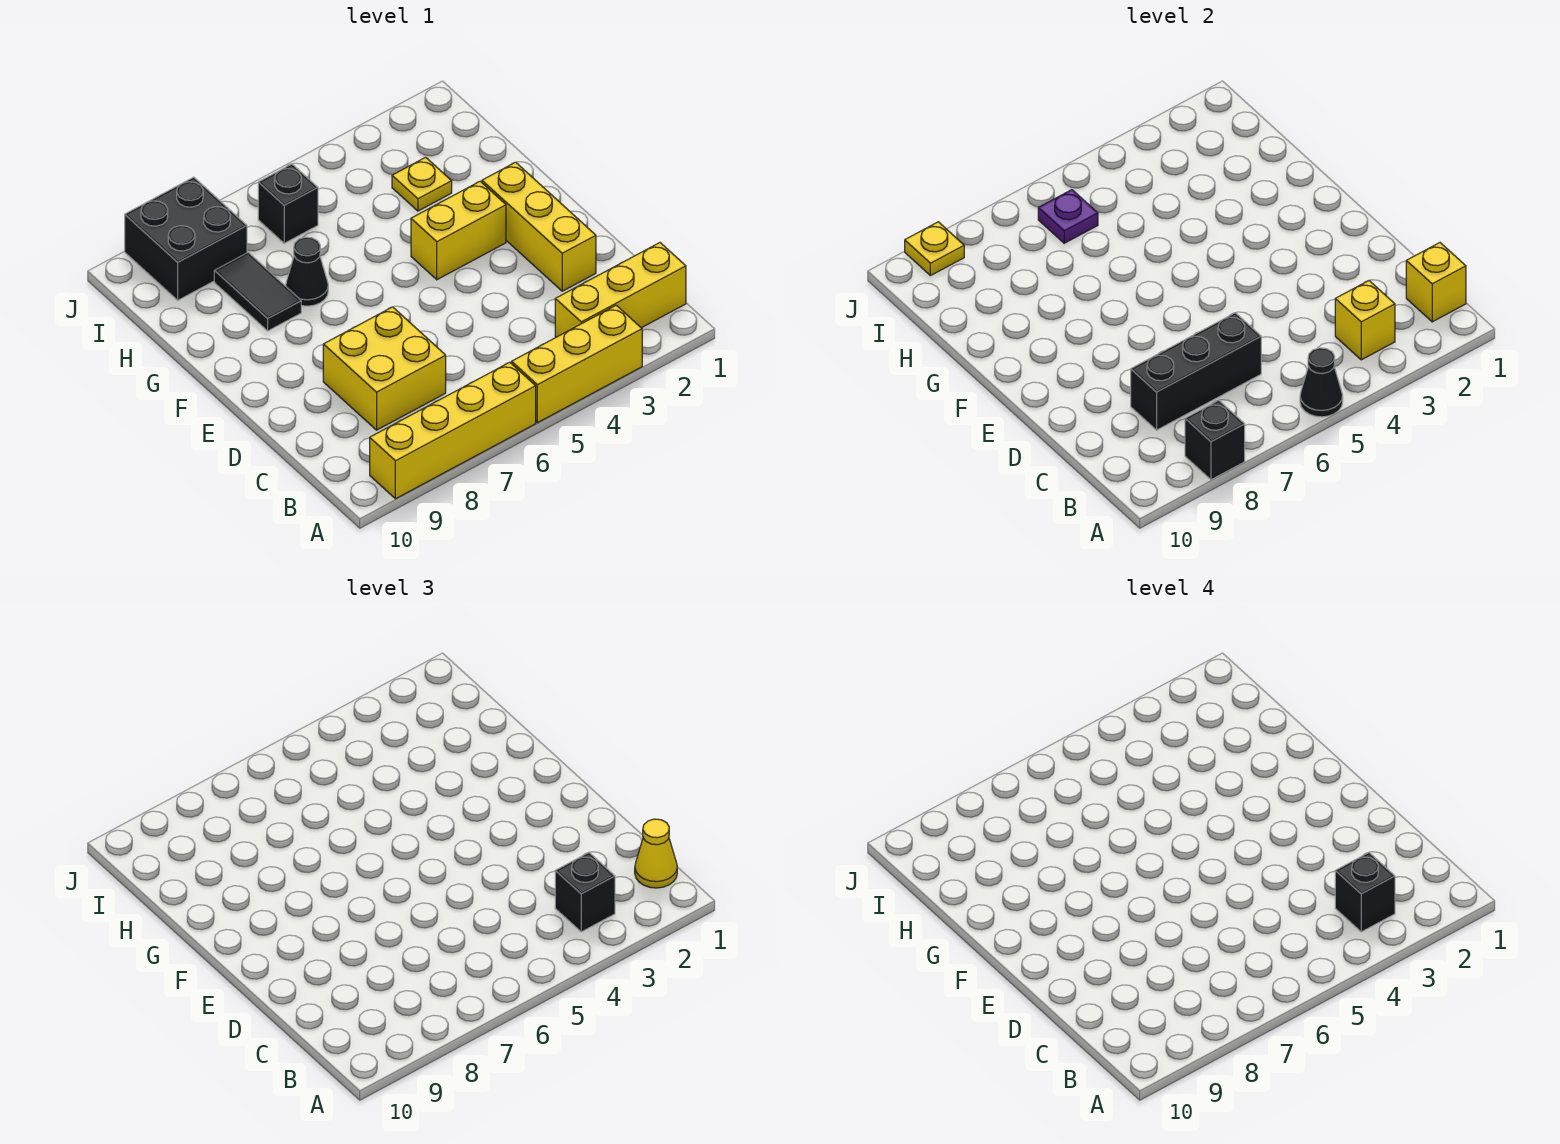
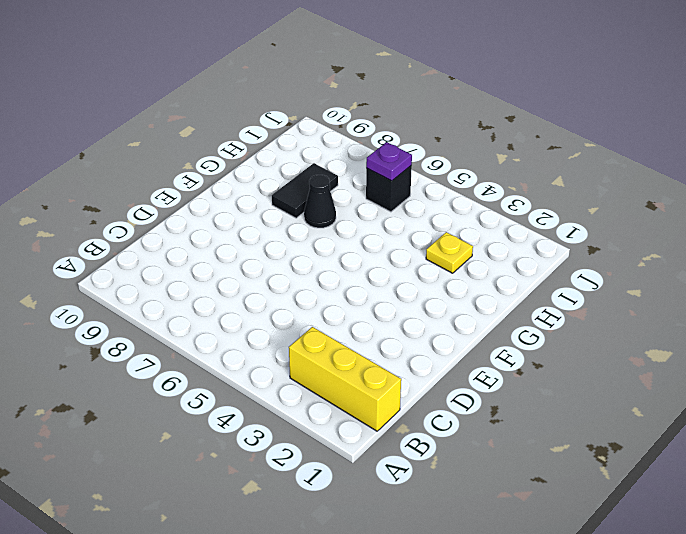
none -> yellow brick A3:A5 level 1
none -> yellow brick A6:A9 level 1
none -> yellow brick C7:D8 level 1

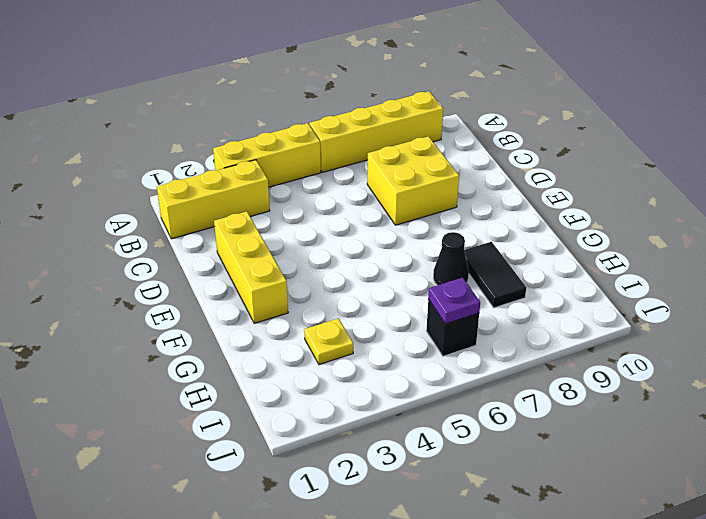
none -> yellow brick F3:F4 level 1
none -> black brick I8:J9 level 1
none -> black cone A5 level 2

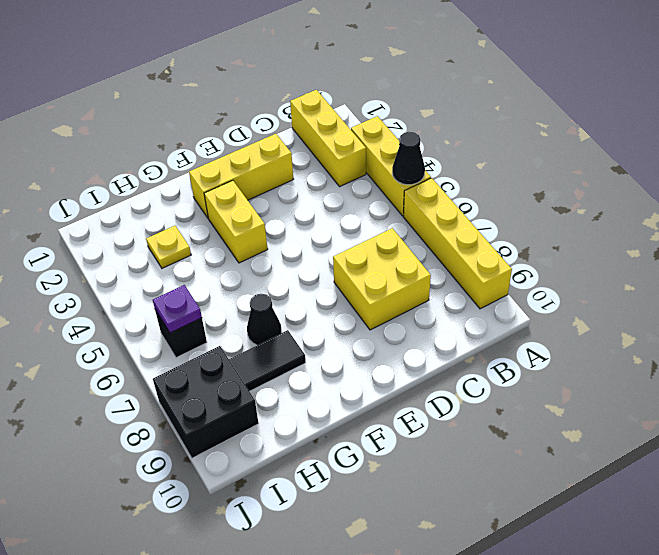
none -> black brick A8 level 2
none -> yellow brick B1 level 2
none -> yellow brick B3 level 2

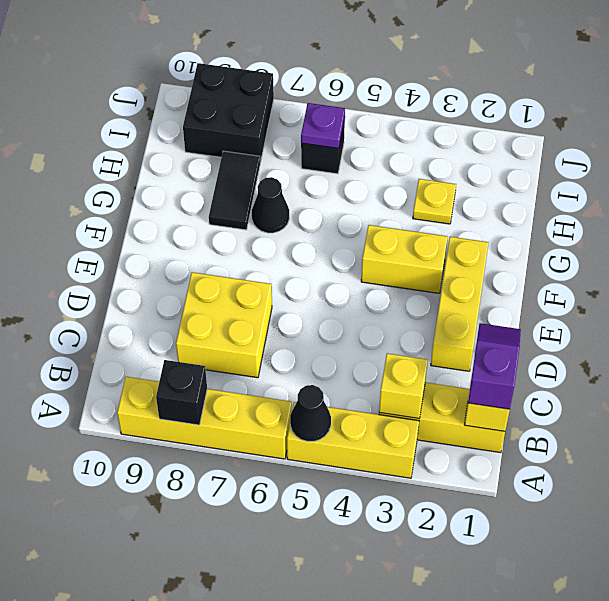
purple slope B1:C1 level 3 top B -> yellow cone B1 level 3
none -> black brick C6:C8 level 2
none -> yellow plate J9 level 2
none -> black brick B3 level 3

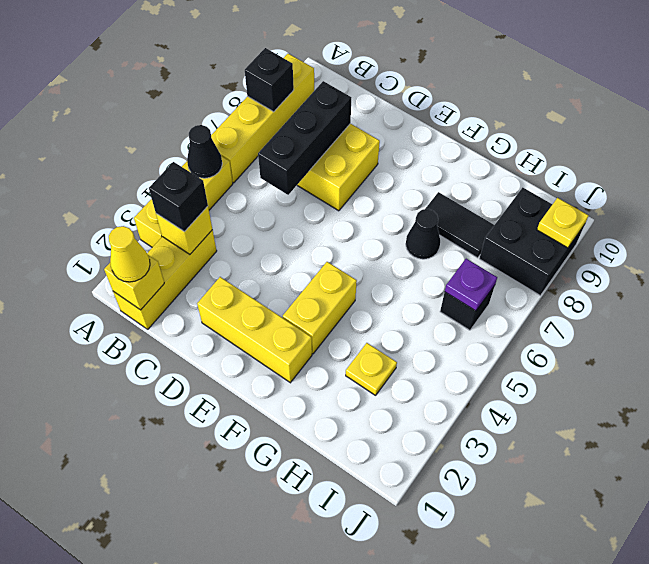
none -> black brick B3 level 4

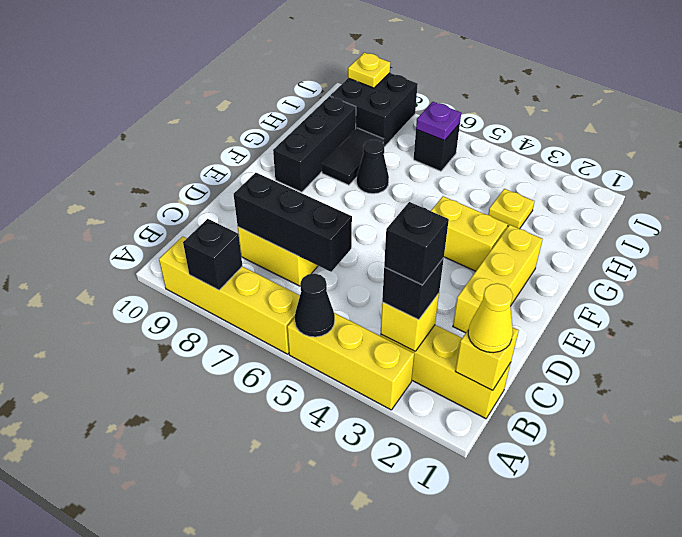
black brick F9:H9 level 1 -> none

